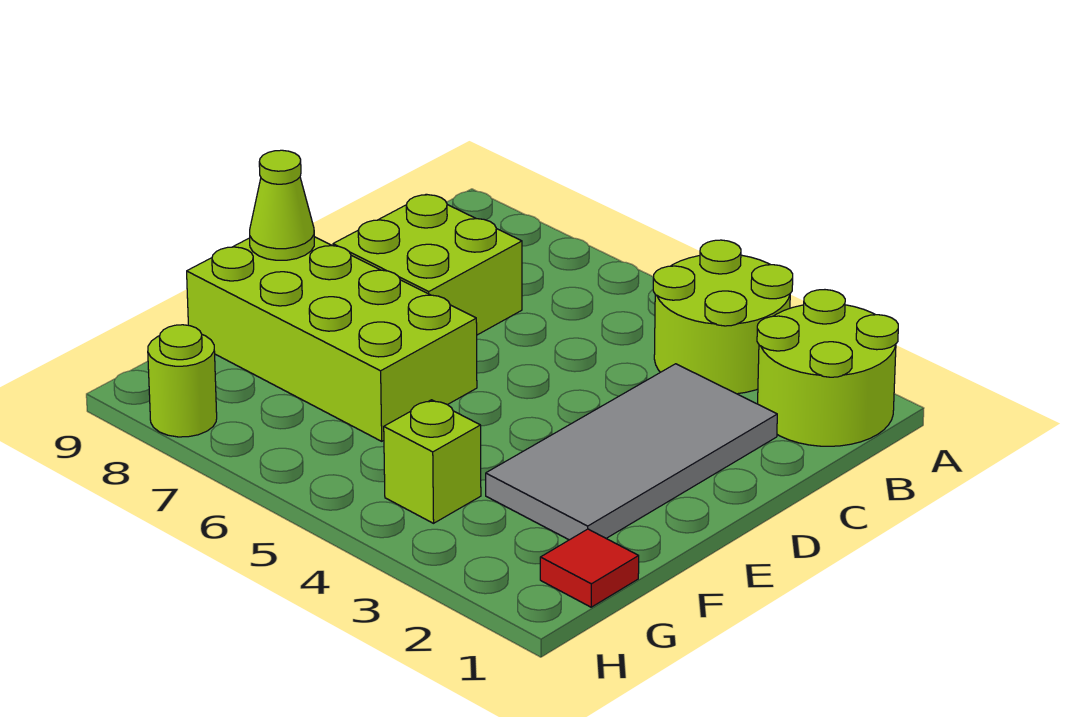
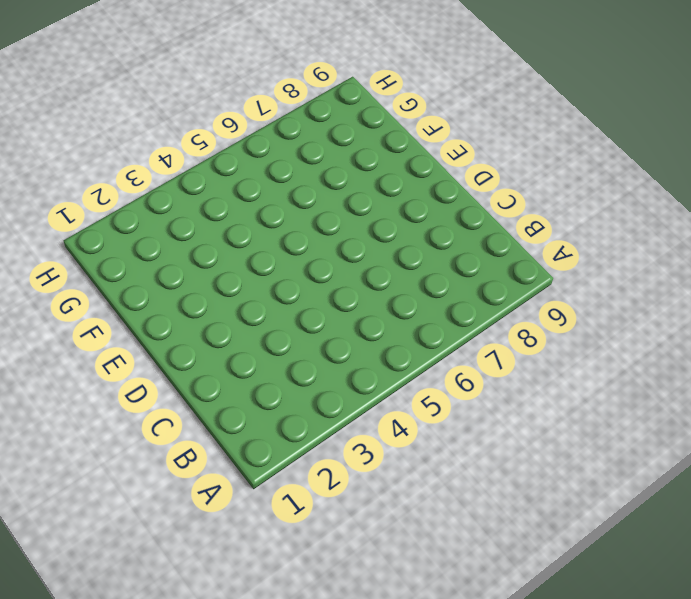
none -> lime round brick A1:B2 level 1
none -> lime round brick A3:B4 level 1

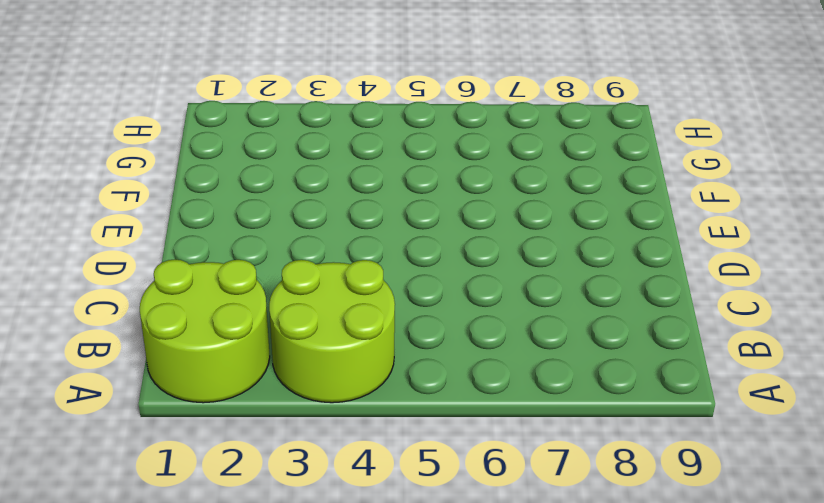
none -> grey tile C2:F3 level 1
none -> lime brick C7:D8 level 1

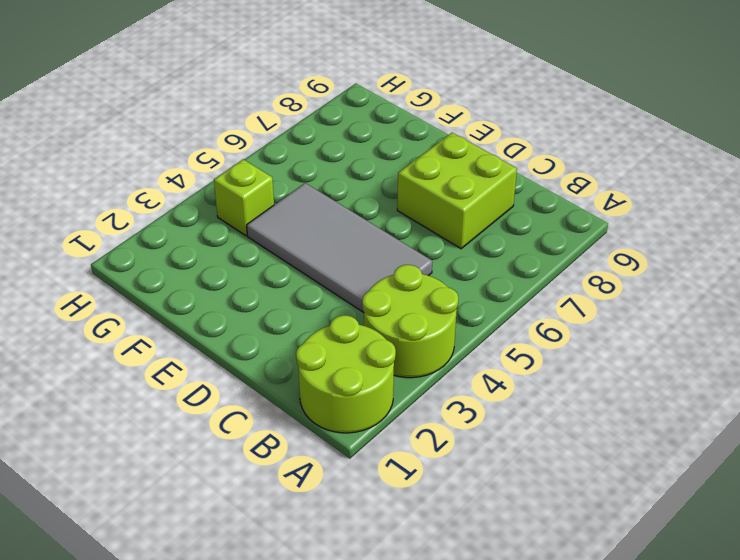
grey tile C4:F5 level 1 -> grey tile C2:F3 level 1
none -> lime brick E6:F9 level 1
none -> red tile G1 level 1

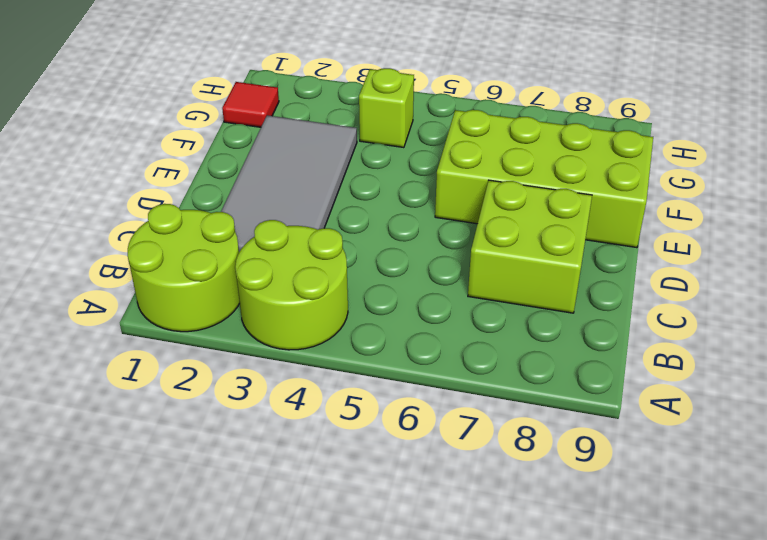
none -> lime round brick H8 level 1
none -> lime cone E9 level 2

